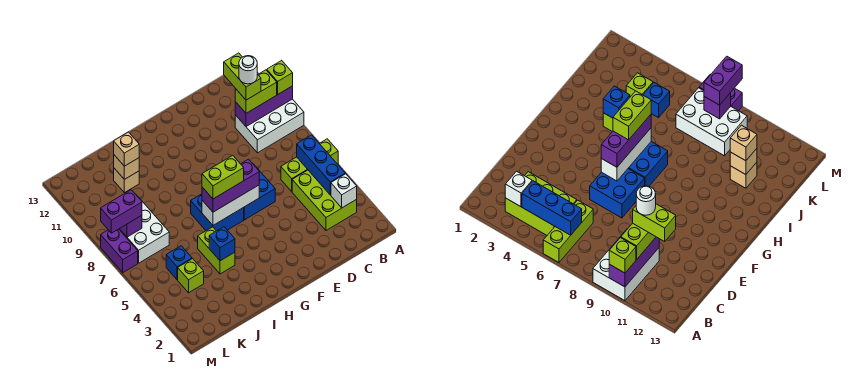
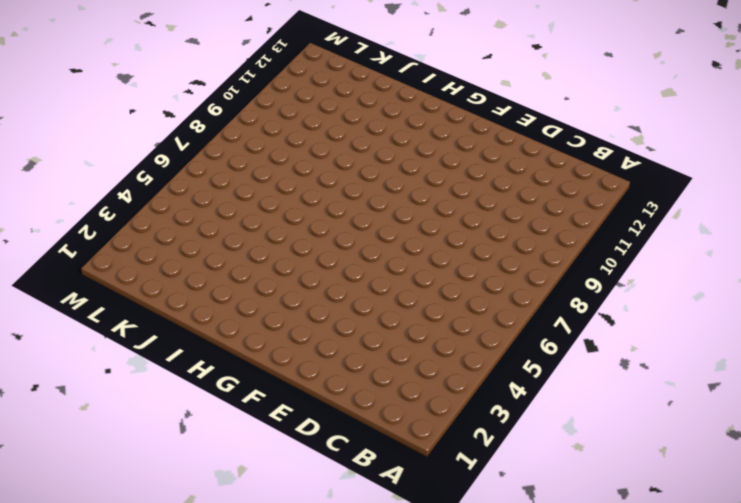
none -> lime brick A6:C6 level 1
none -> white brick A9:C10 level 1
none -> lime brick B3:C5 level 1

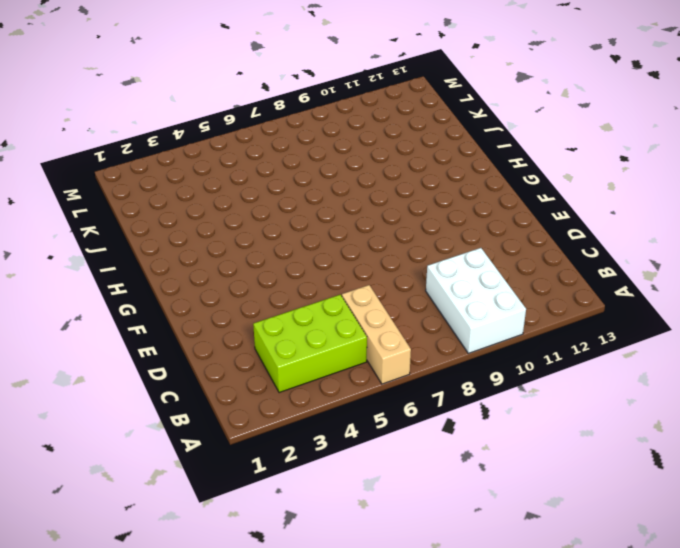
tan brick A6:C6 level 1 -> lime brick A6:C6 level 1
none -> blue brick E6:F7 level 1
none -> blue brick G6:H7 level 1
none -> lime brick I4:I5 level 1

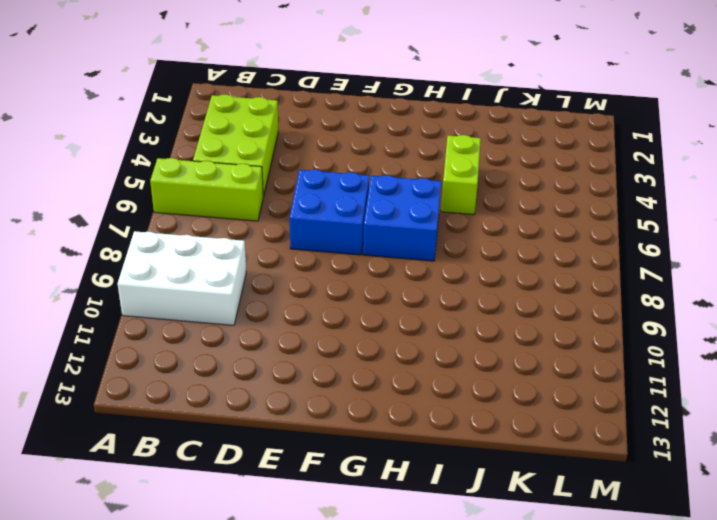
none -> tan brick J11 level 1
none -> lime brick K4 level 1
none -> blue brick K5 level 1

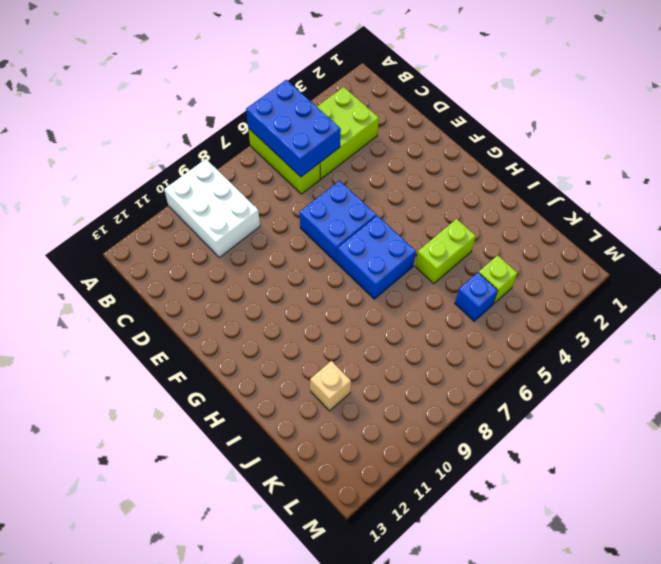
blue brick A5:C6 level 2 -> blue brick B4:B6 level 2
none -> white brick K7:L9 level 1
none -> purple brick M7:M8 level 1
none -> purple brick A10:C10 level 2

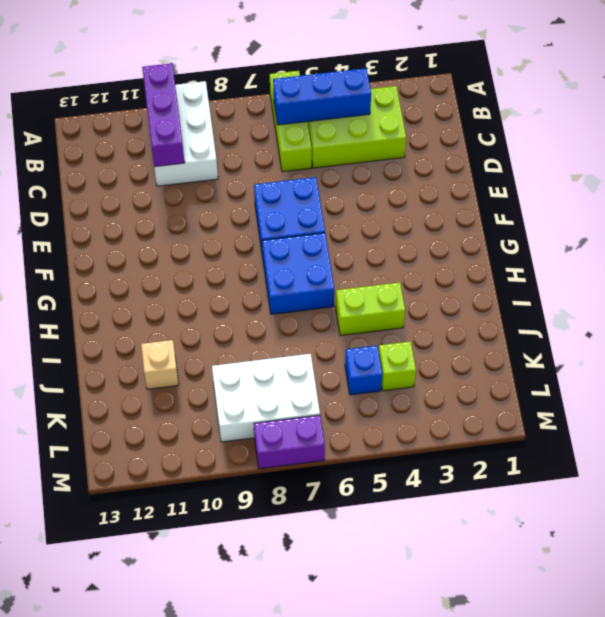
none -> white brick B3 level 2
none -> white brick F6:H6 level 2
none -> blue brick I4 level 2

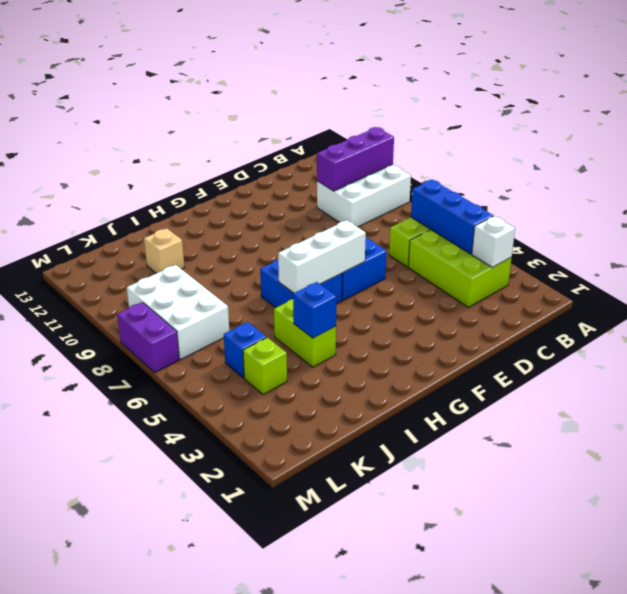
none -> tan brick J11 level 2
none -> purple brick L8 level 2
none -> lime brick A10 level 3

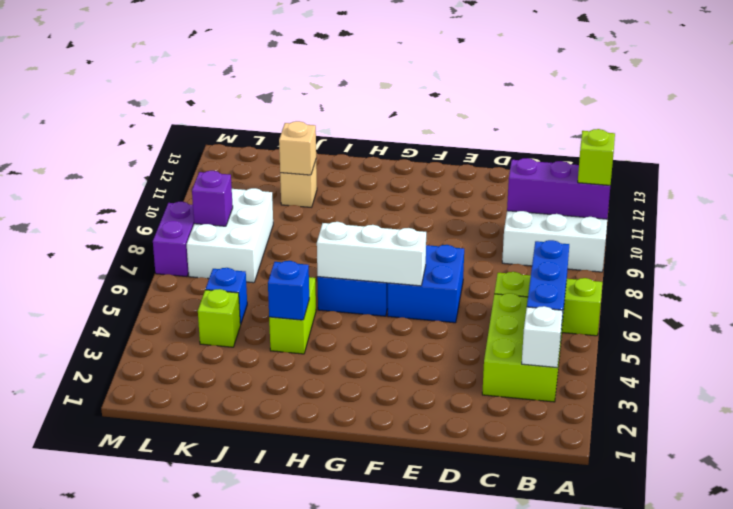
none -> lime brick B10:C10 level 3
none -> purple brick F6:H6 level 3
none -> tan brick J11 level 3

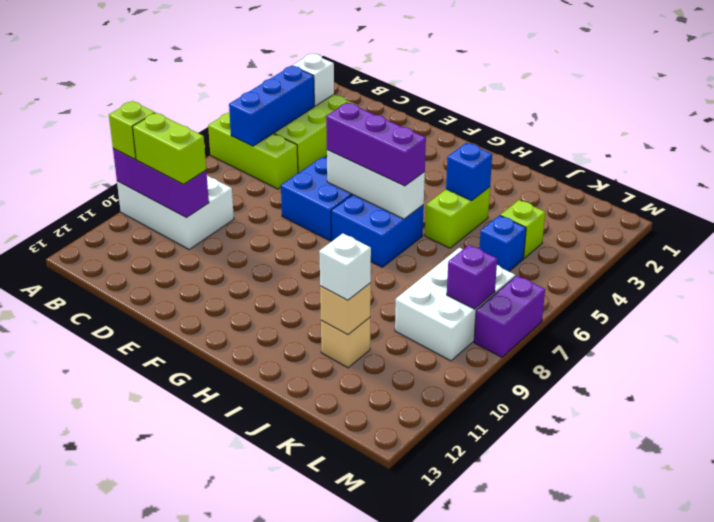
white brick J11 level 3 -> tan brick J11 level 3
none -> purple brick L8:M8 level 3
none -> lime brick C10:C11 level 4
none -> lime brick G6:H6 level 4

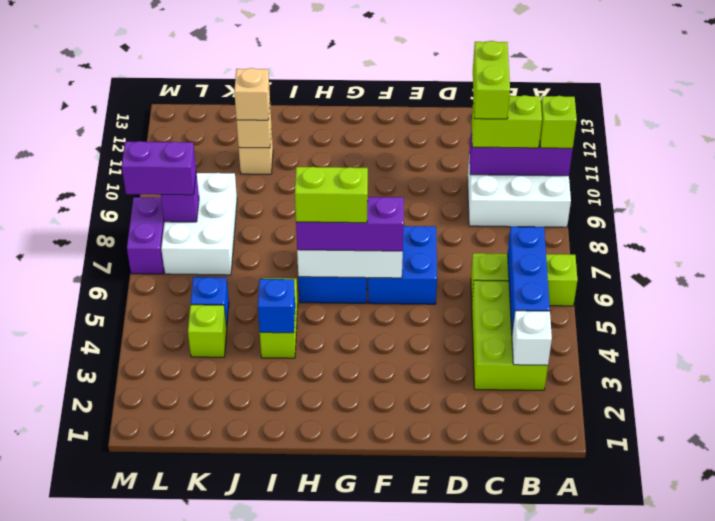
none -> white round brick C10 level 5

